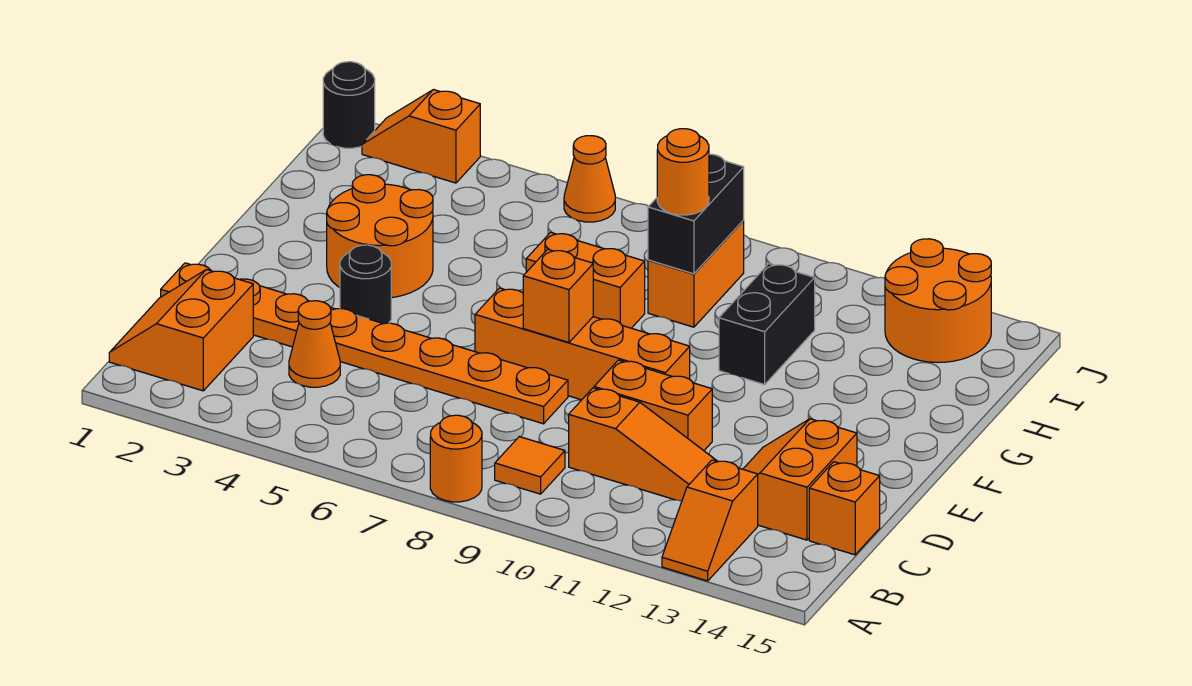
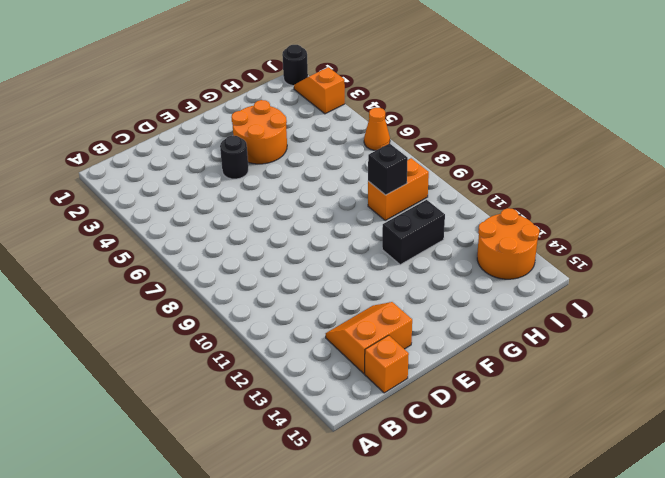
black brick H9 level 2 -> black brick H9:I9 level 2
none -> orange round brick A8 level 1
none -> orange slope A13:B13 level 1 top B
none -> orange slope B1:C2 level 1 top 2

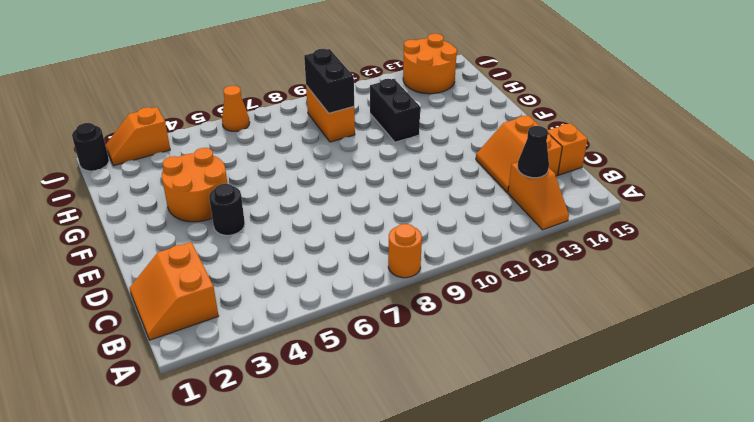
black cone B13 level 2 -> none
none -> orange tile B9 level 1
none -> orange cone C4 level 1
none -> orange slope C10:C12 level 1 top 10

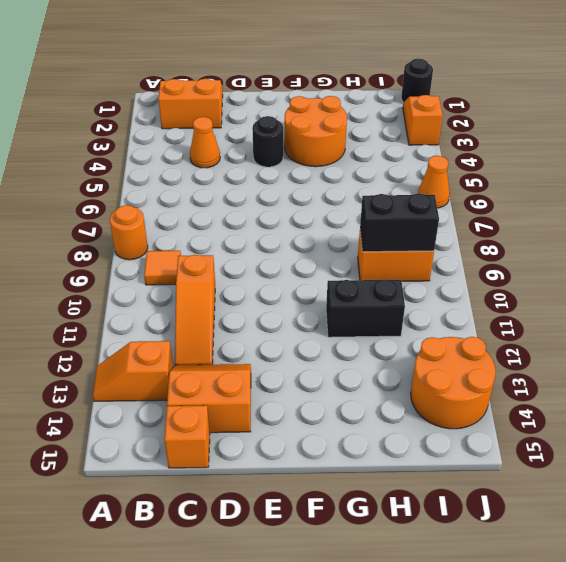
none -> orange plate D1:D8 level 1
none -> orange brick D10:D11 level 1
none -> orange brick E7:E10 level 1

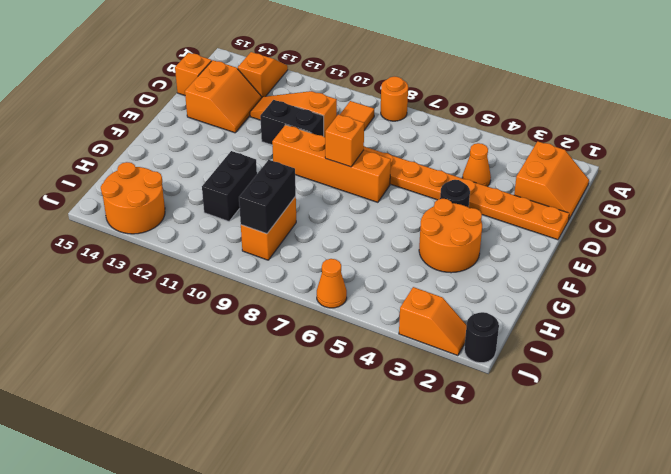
black brick D10:D11 level 1 -> orange brick D10:D11 level 1
none -> orange brick G7:G8 level 1
none -> orange round brick H9 level 3

